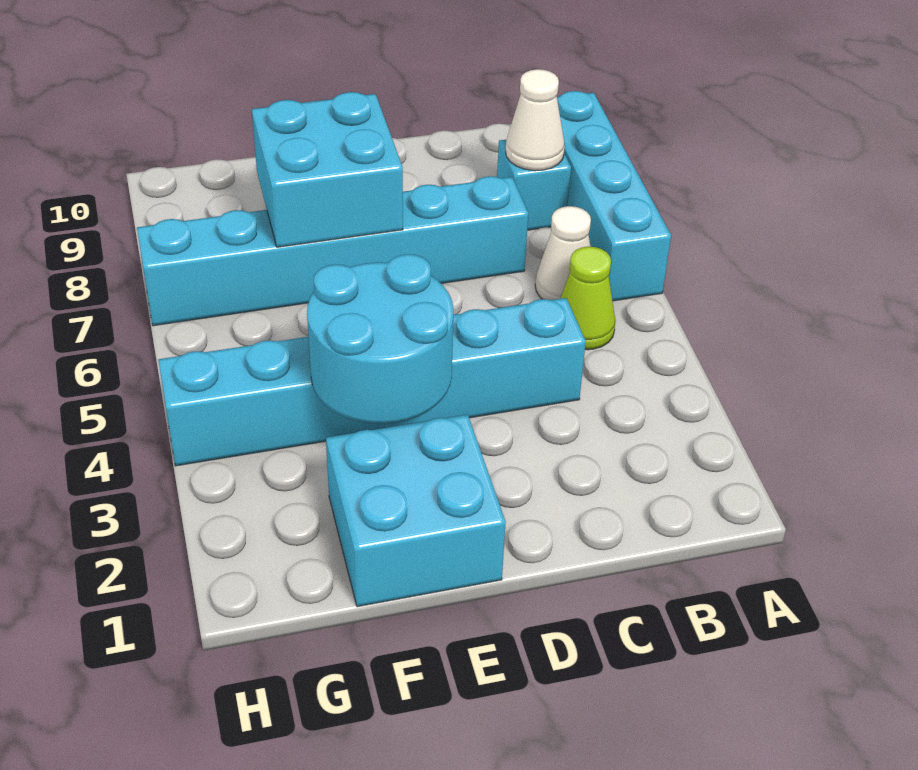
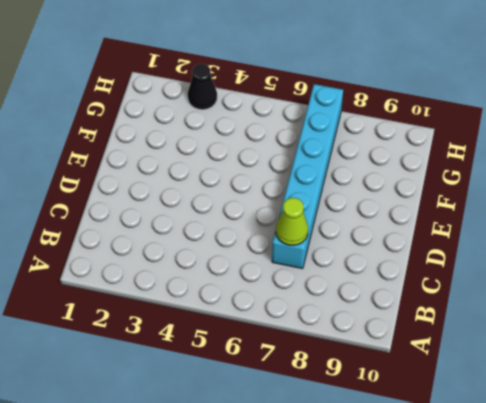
lime cone C7 level 2 -> lime cone B5 level 1
black cone H3 level 1 -> none
none -> cyan brick A6:A9 level 1
none -> white cone B6 level 1

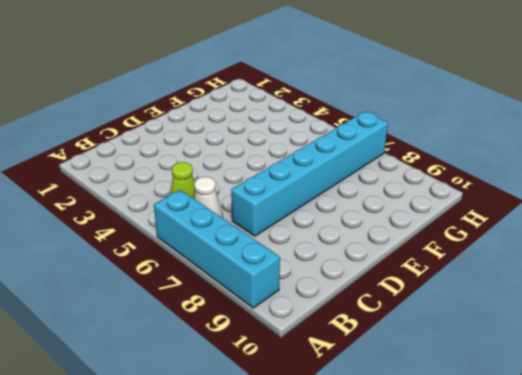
none -> cyan brick B8 level 1
none -> cyan brick C4:H4 level 1

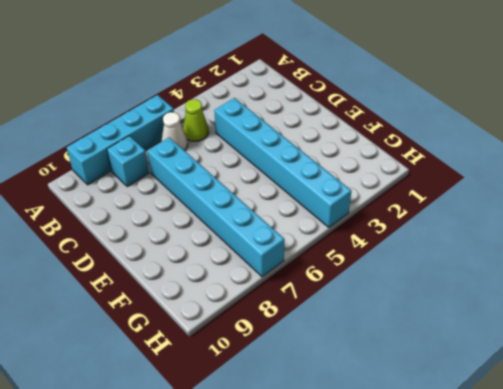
none -> cyan brick E1:F2 level 1
none -> white cone B8 level 2

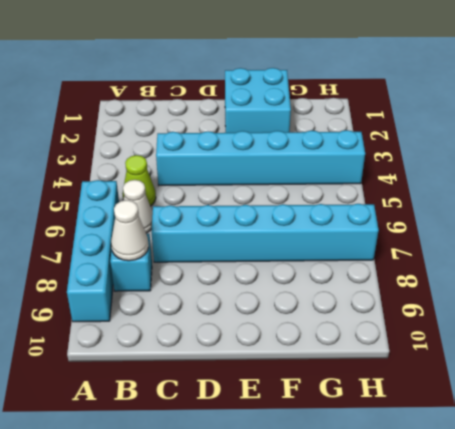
none -> cyan round brick E3:F4 level 2
none -> cyan brick E7:F8 level 2

